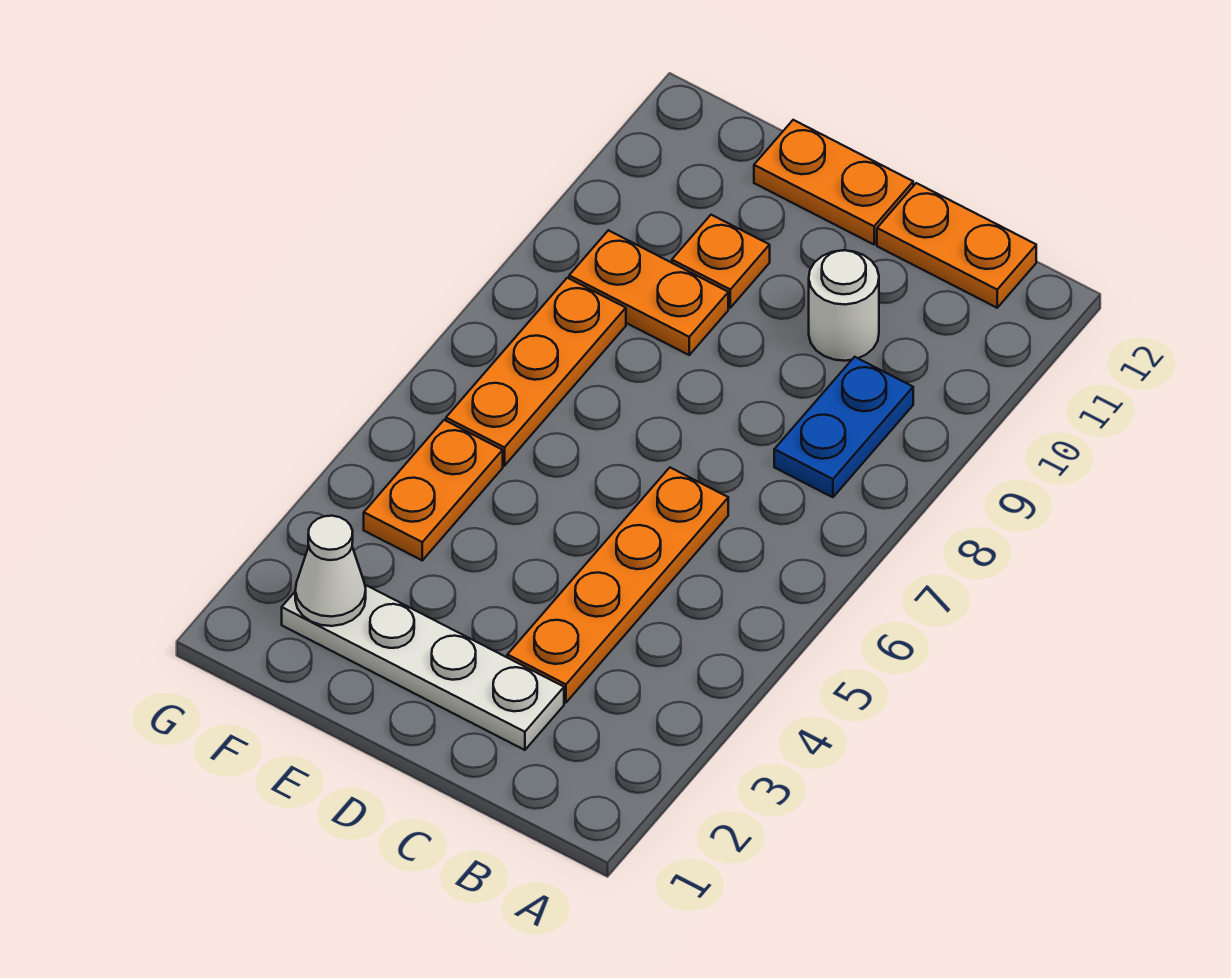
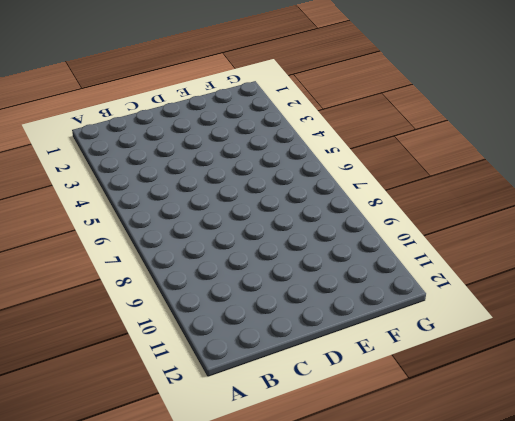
none -> blue plate B8:B9 level 1
none -> orange plate B12:C12 level 1

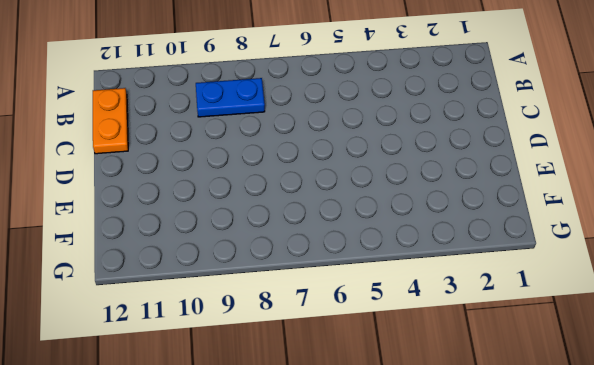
none -> white plate C2:F2 level 1
none -> orange plate C3:C6 level 1

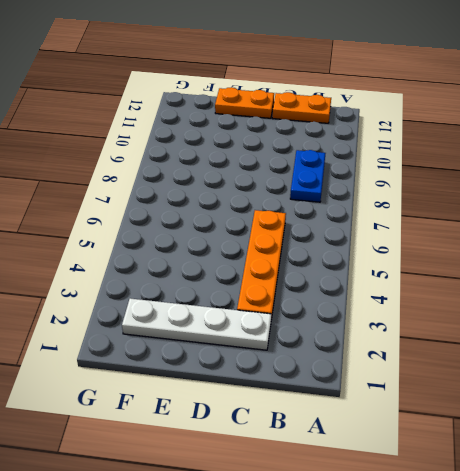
none -> white round brick C10 level 1
none -> orange plate E9:F9 level 1

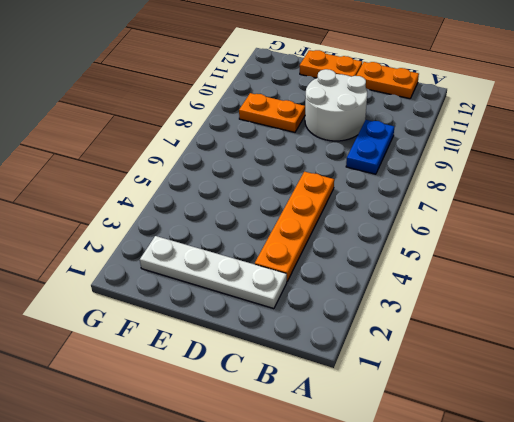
white round brick C9:D10 level 1 -> white round brick C10 level 1
none -> orange plate E10 level 1
none -> orange plate F4:F5 level 1

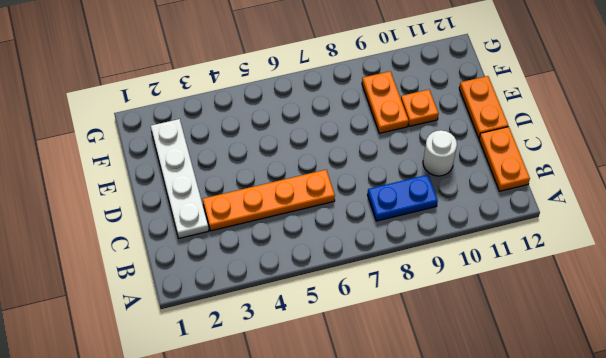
none -> orange plate F4:F5 level 1
none -> orange plate F6:F8 level 1

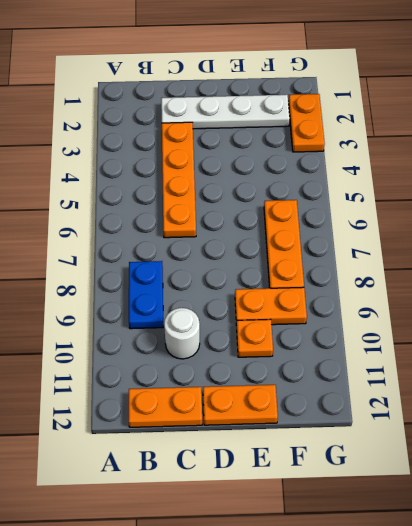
orange plate G2:G3 level 1 -> orange plate F4:F5 level 1
none -> white cone F2 level 2

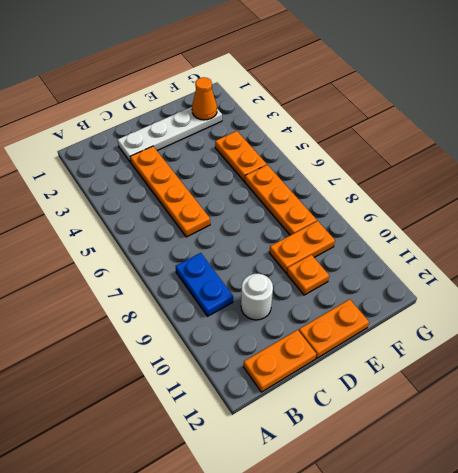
orange cone F2 level 2 -> white cone F2 level 2

